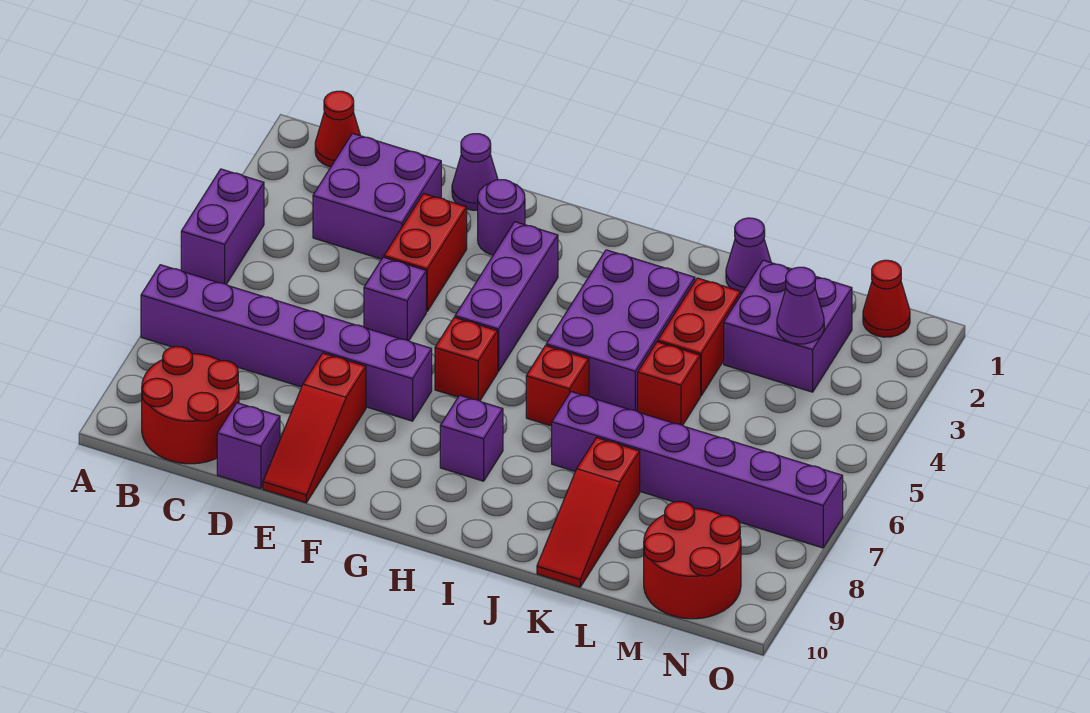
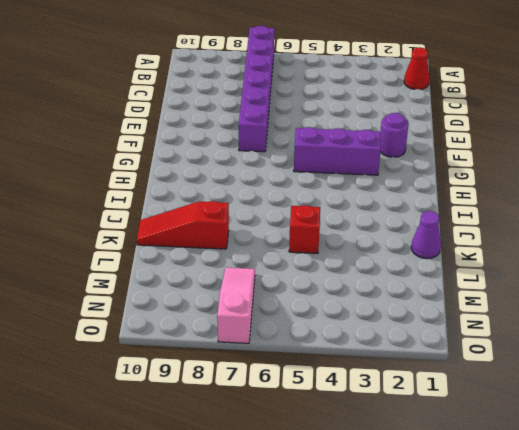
pink slope M7:O7 level 1 top O -> purple brick J7:O7 level 1
none -> purple brick A4:A5 level 1
none -> red round brick B9:C10 level 1
none -> purple brick C2:D3 level 1

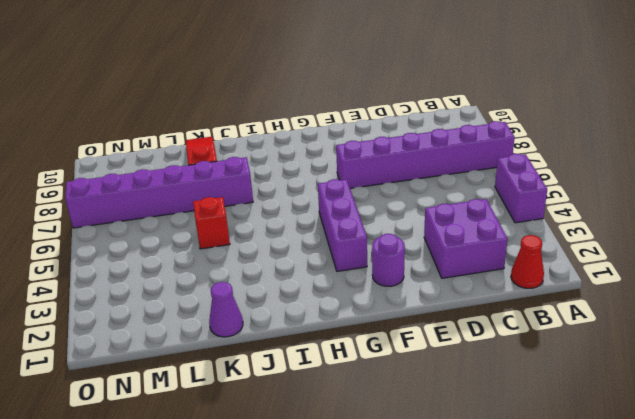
none -> red round brick B9:C10 level 1
none -> purple brick D10 level 1
none -> purple cone E1 level 1

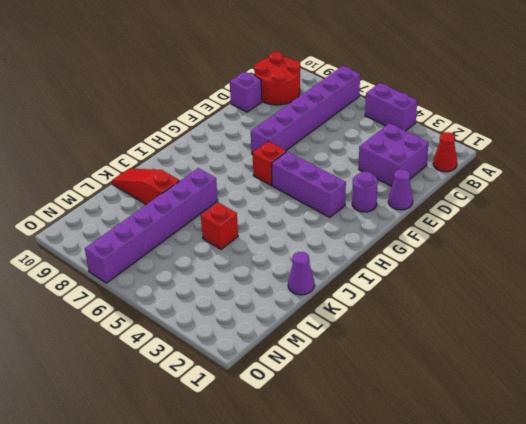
none -> red brick E3:E4 level 1
none -> purple brick E5 level 1
none -> red slope E8:E10 level 1 top 8

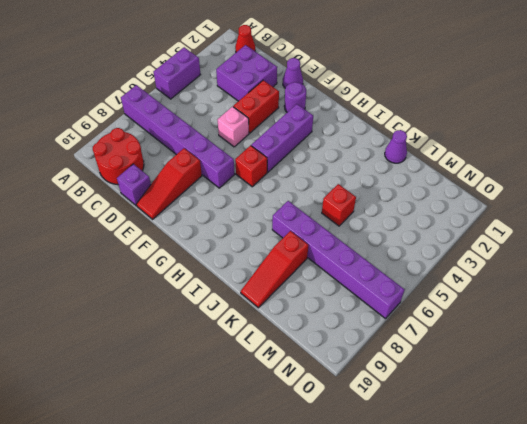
pink brick E5 level 1 -> purple brick E5 level 1
none -> purple brick H8 level 1
none -> purple brick I3:J5 level 1
none -> red brick I6 level 1

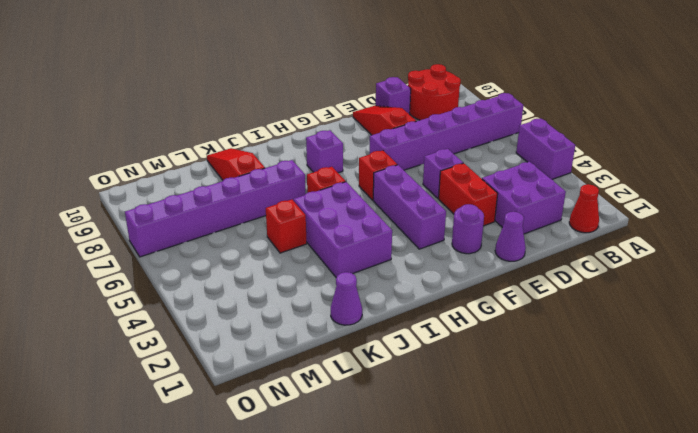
none -> red brick K3:K4 level 1
none -> purple brick L2:M3 level 1
none -> red round brick M9:N10 level 1

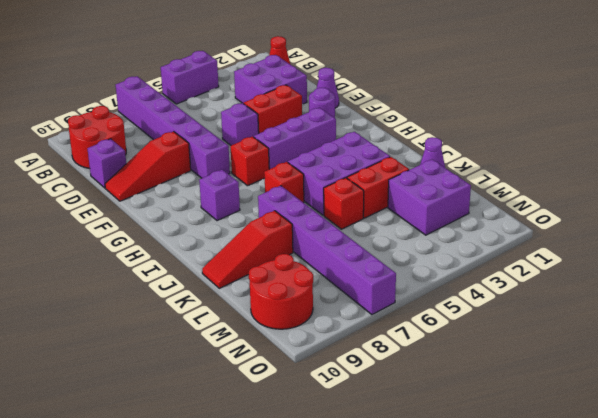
none -> red cone N1 level 1
none -> purple cone M3 level 2

